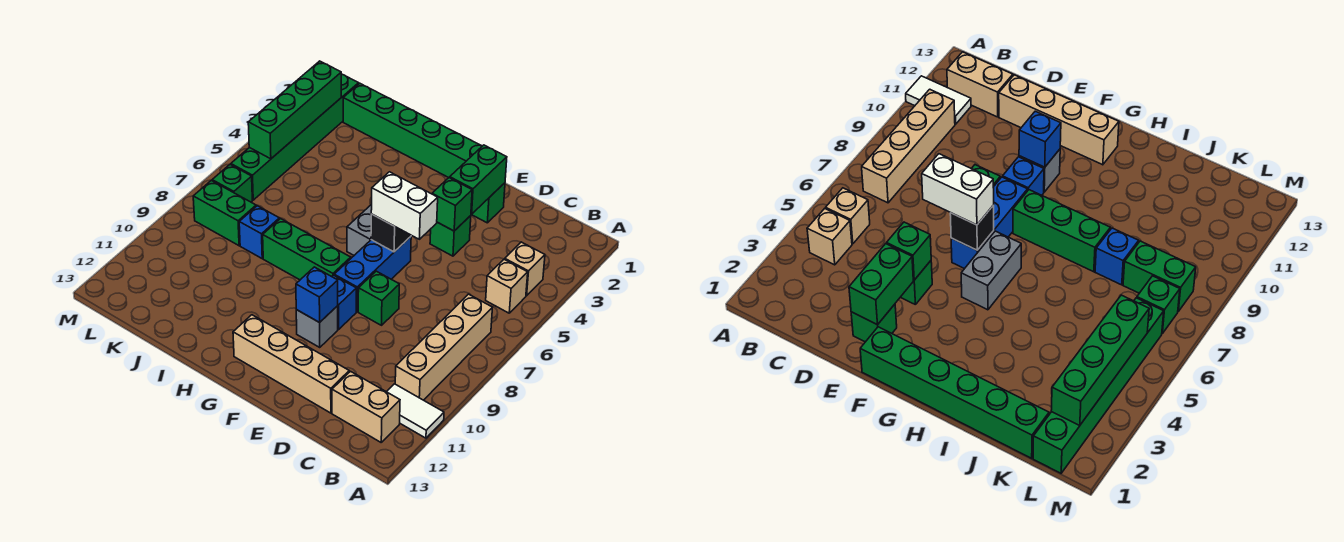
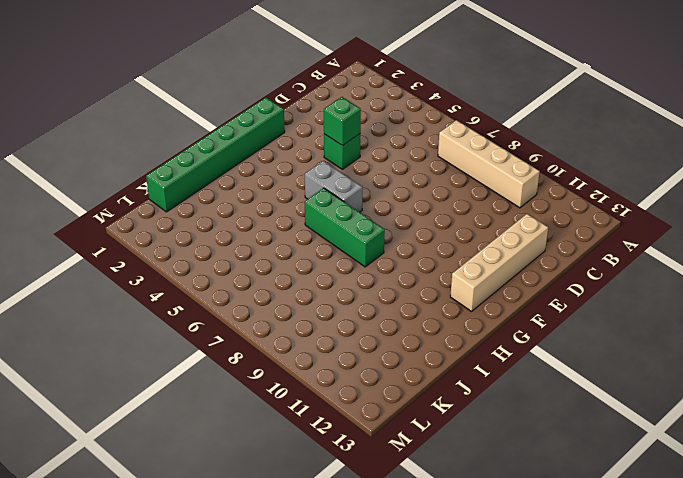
green brick H6:H8 level 1 -> green brick G8:I8 level 1
none -> white tile A11:B11 level 1
none -> tan brick B4 level 1
none -> tan brick B5 level 1

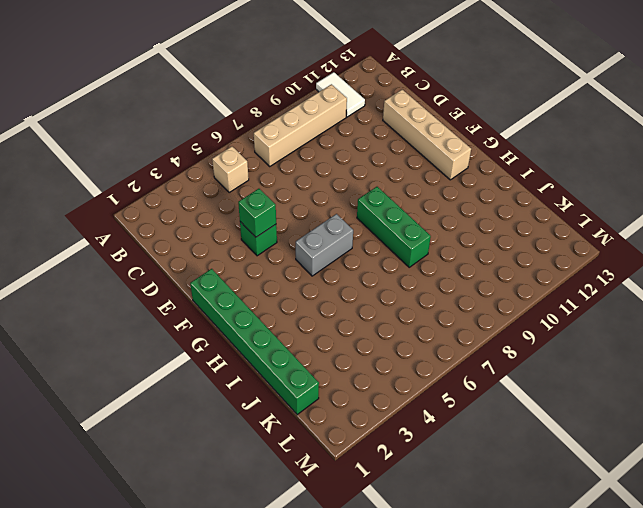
none -> tan brick B4 level 1
none -> tan brick B12:C12 level 1
none -> green brick E2 level 1

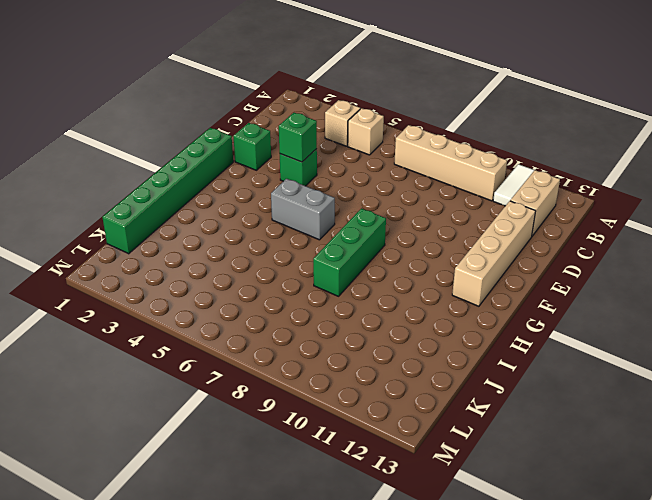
none -> green brick E8 level 1
none -> blue brick F6:F8 level 1
none -> blue brick F9 level 1

